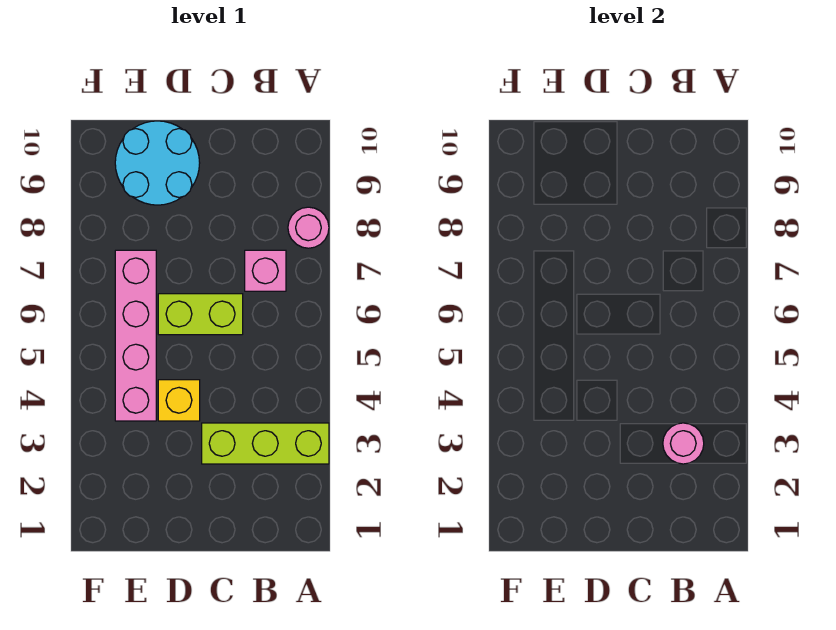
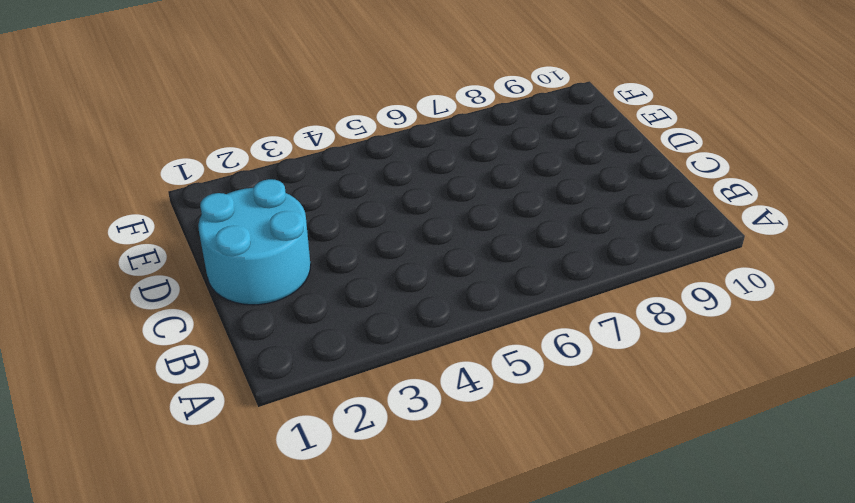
cyan round brick C1:D2 level 1 -> cyan round brick D9:E10 level 1
none -> lime brick A3:C3 level 1
none -> pink round brick A8 level 1

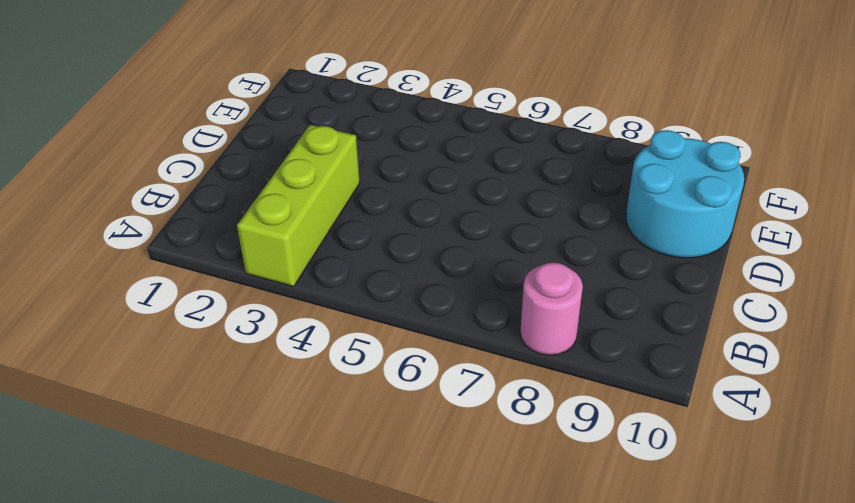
none -> pink brick B7 level 1
none -> lime brick C6:D6 level 1

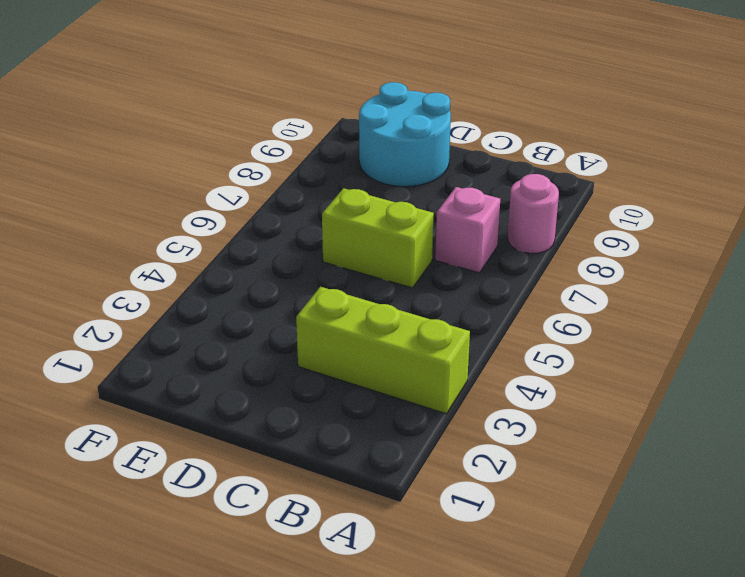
none -> yellow brick D4 level 1
none -> pink brick E4:E7 level 1

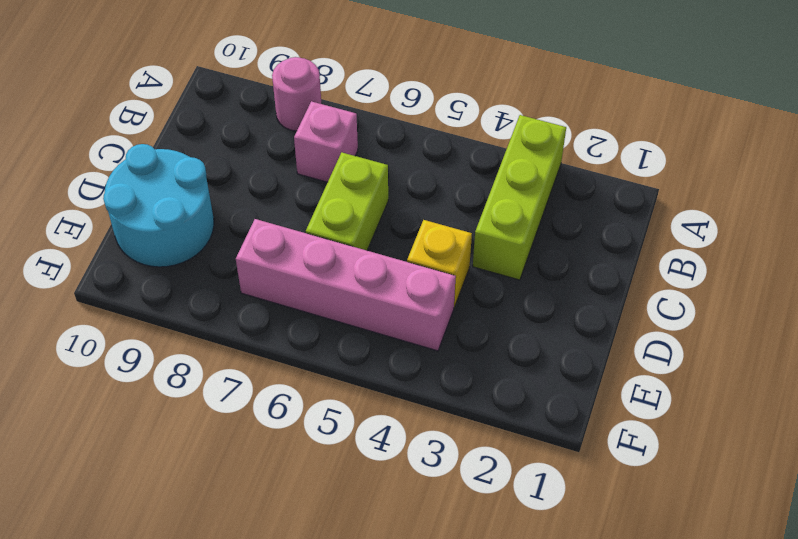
none -> pink round brick B3 level 2

